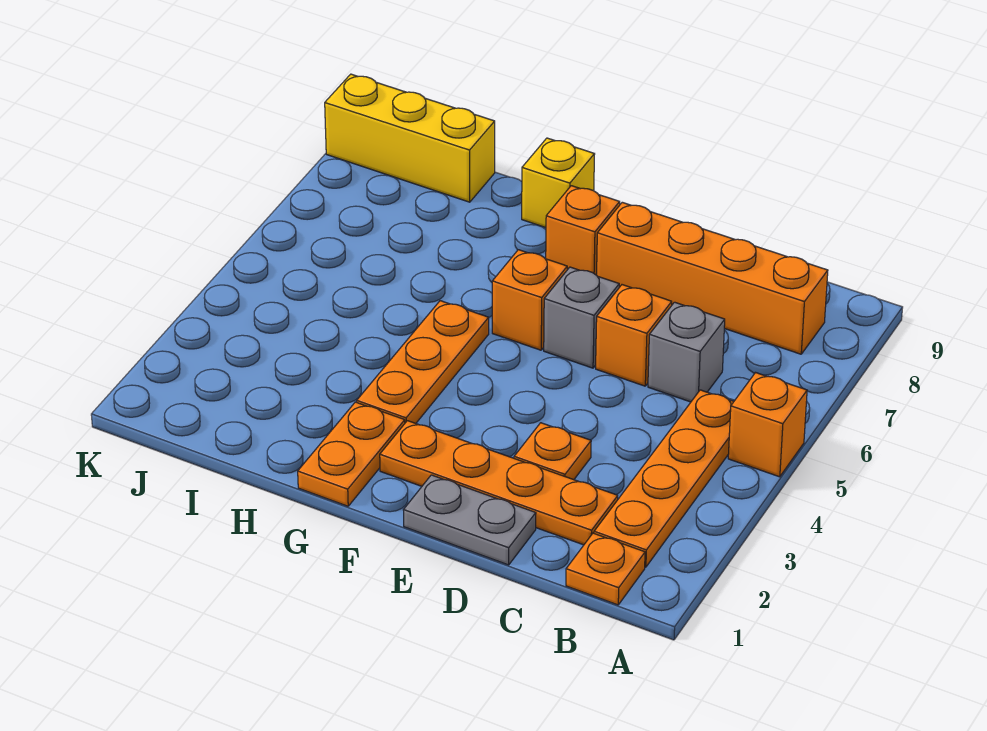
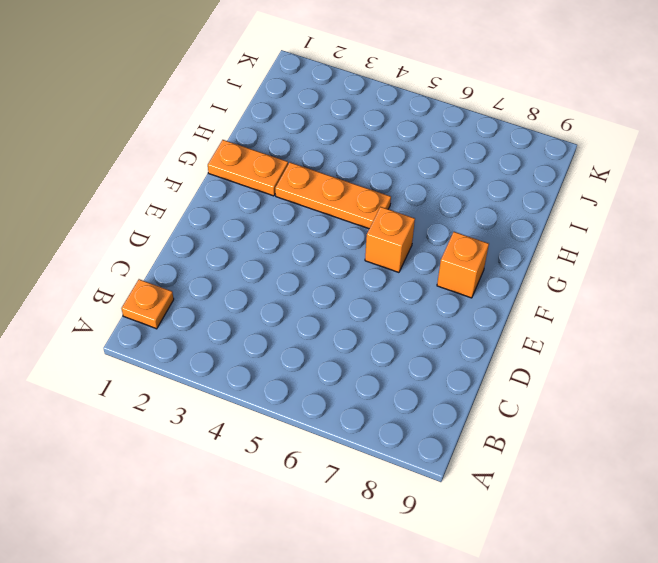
none -> orange brick A5 level 1
none -> orange plate B2:B5 level 1
none -> orange brick B8:E8 level 1

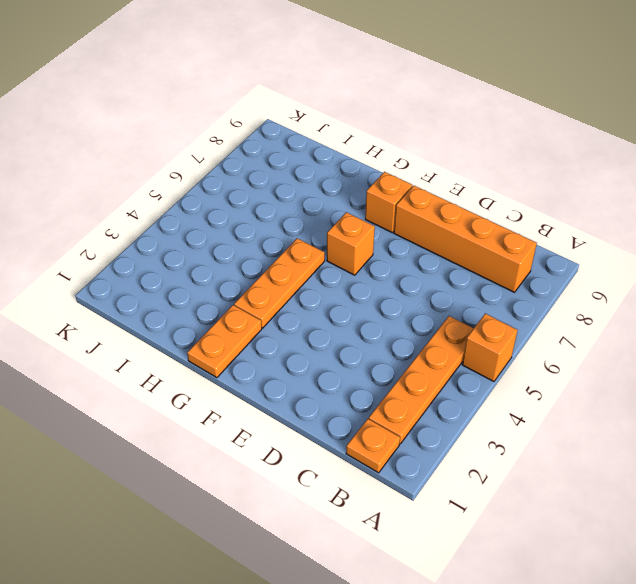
none -> orange plate C2:F2 level 1
none -> grey brick C6 level 1
none -> grey plate D1:E1 level 1

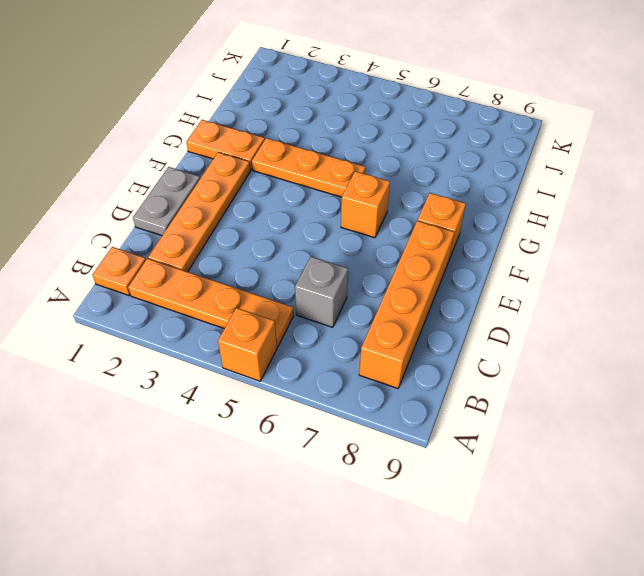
none -> orange plate D3 level 1
none -> orange brick D6 level 1
none -> grey brick E6 level 1

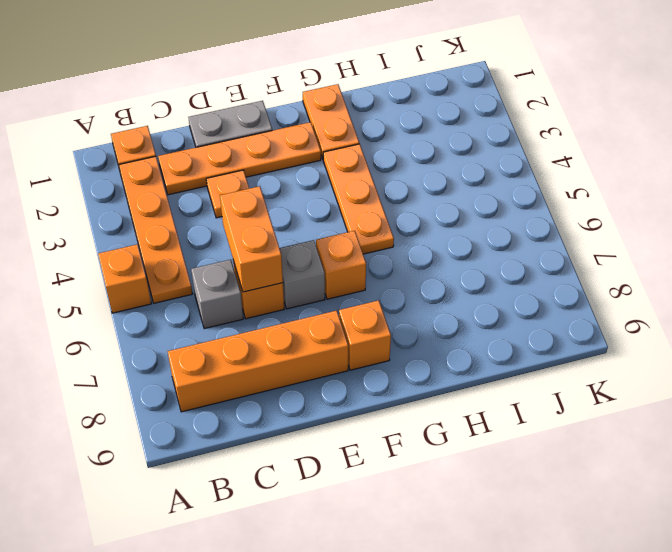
orange brick D5:D6 level 2 -> none
none -> yellow brick G9 level 1
none -> yellow brick I9:K9 level 1

